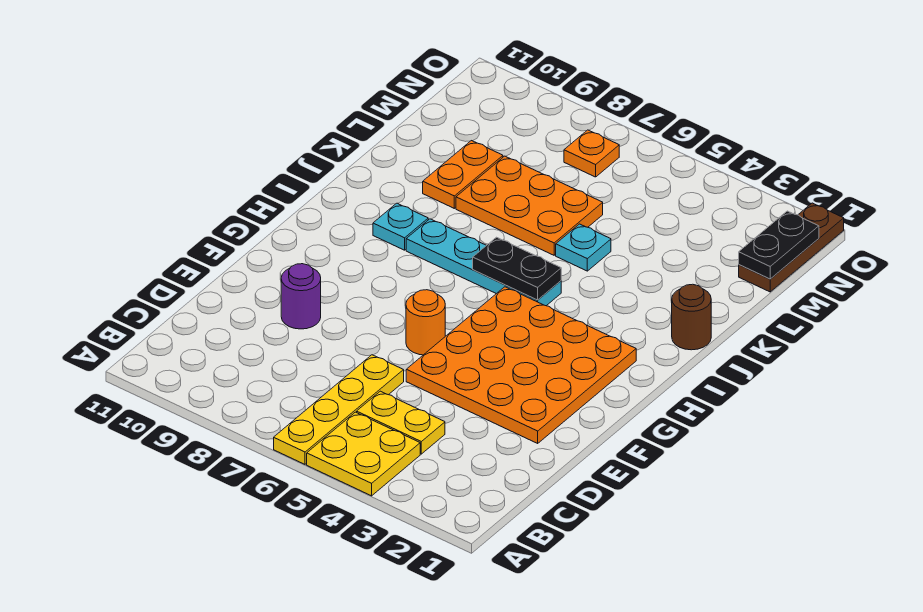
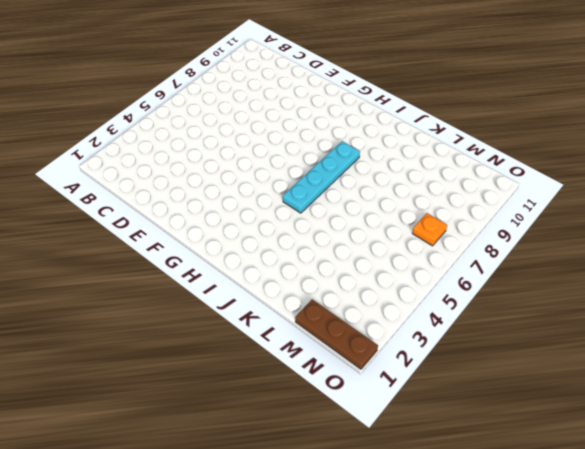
none -> yellow plate A4:B5 level 1
none -> yellow plate A6:D6 level 1
none -> yellow plate C4:C5 level 1

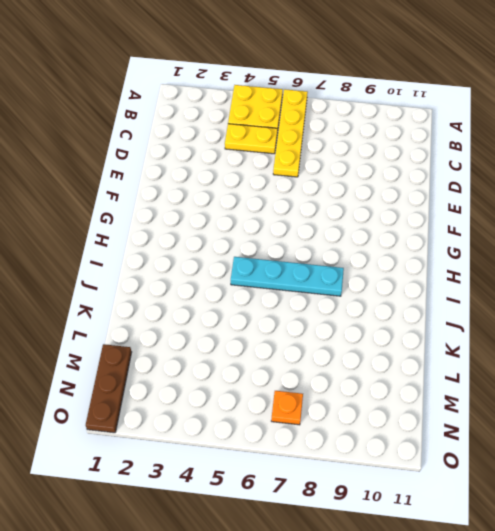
none -> orange plate E2:H5 level 1
none -> purple round brick E9 level 1
none -> orange round brick F6 level 1

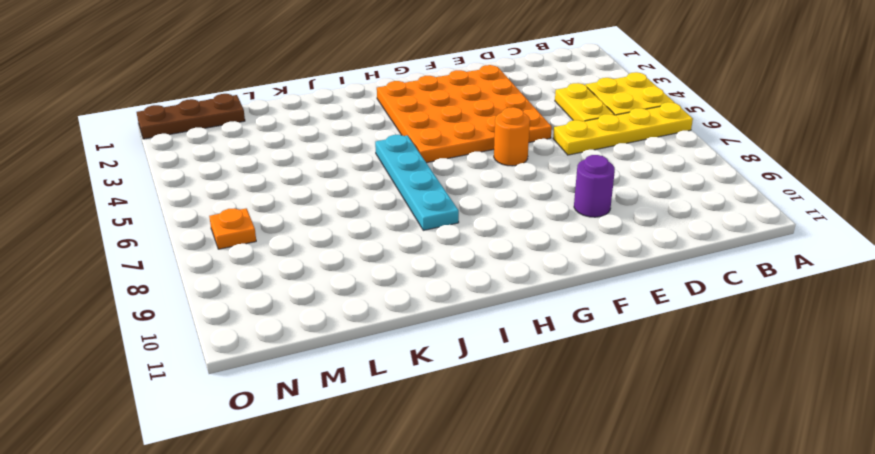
none -> cyan plate I9 level 1
none -> brown round brick J1 level 1
none -> cyan plate K5 level 1

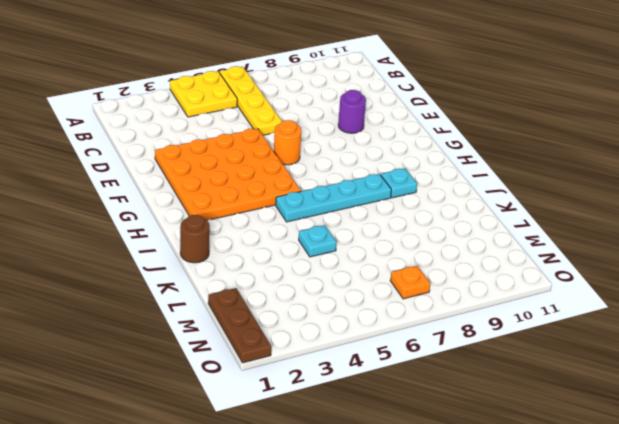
none -> yellow plate C4:C5 level 1
none -> orange plate K6:L8 level 1
none -> orange plate K9:L9 level 1

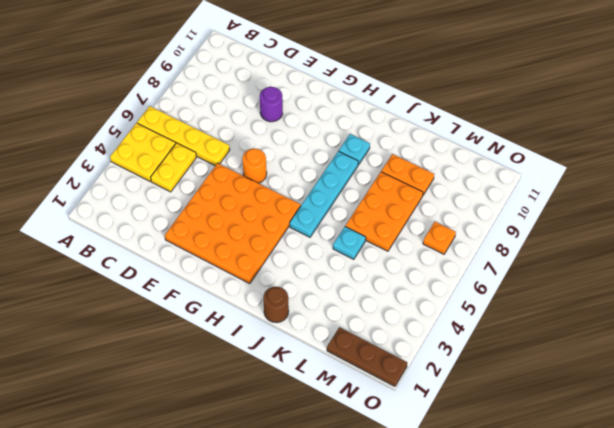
none -> black plate I5:I6 level 2
none -> black plate M1:N1 level 2

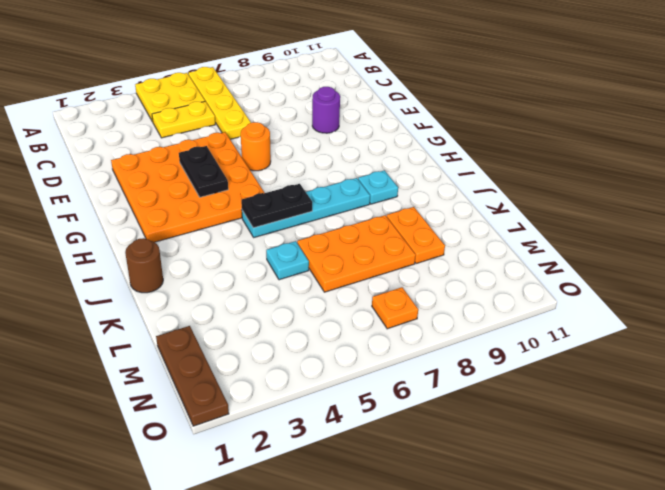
black plate F4:G4 level 2 -> black plate M1:N1 level 2

